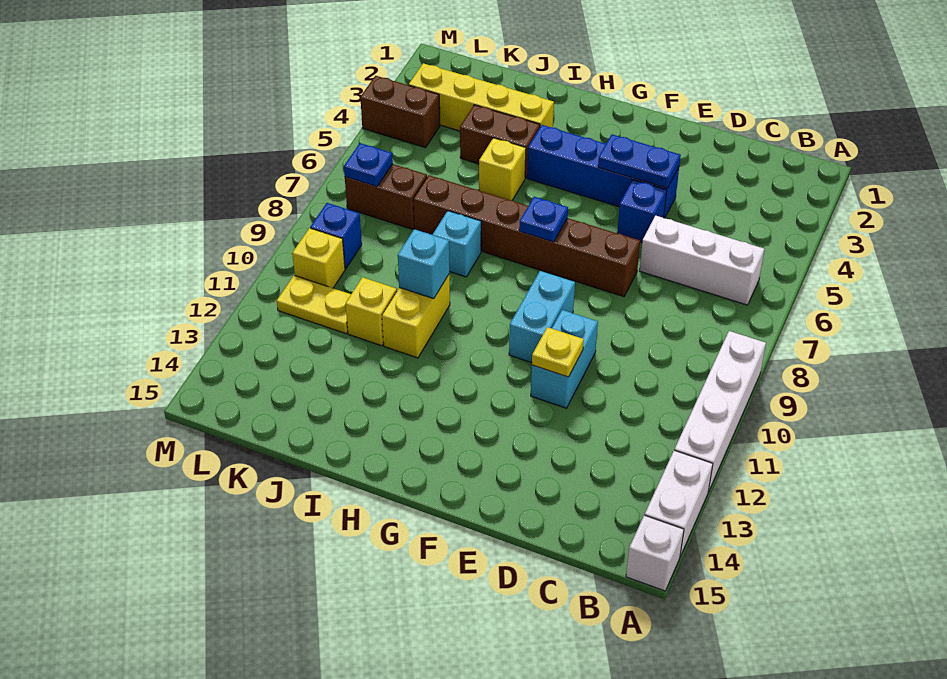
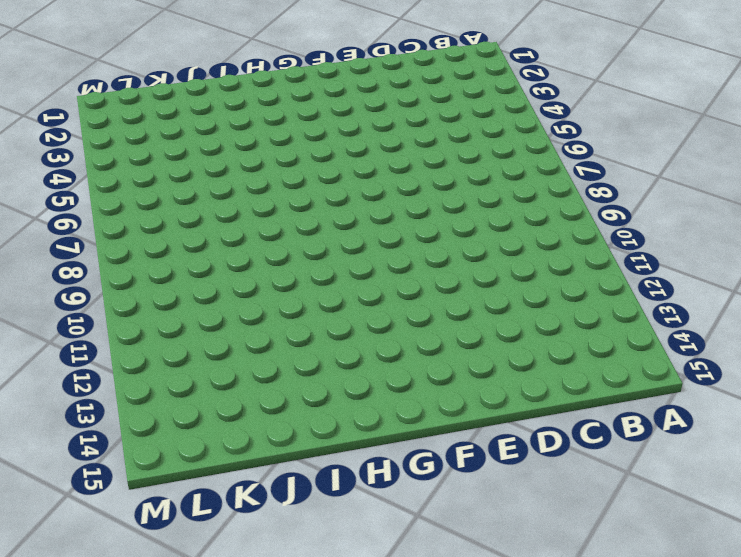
none -> white brick A9:A12 level 1
none -> white brick A13:A14 level 1
none -> white brick A15 level 1

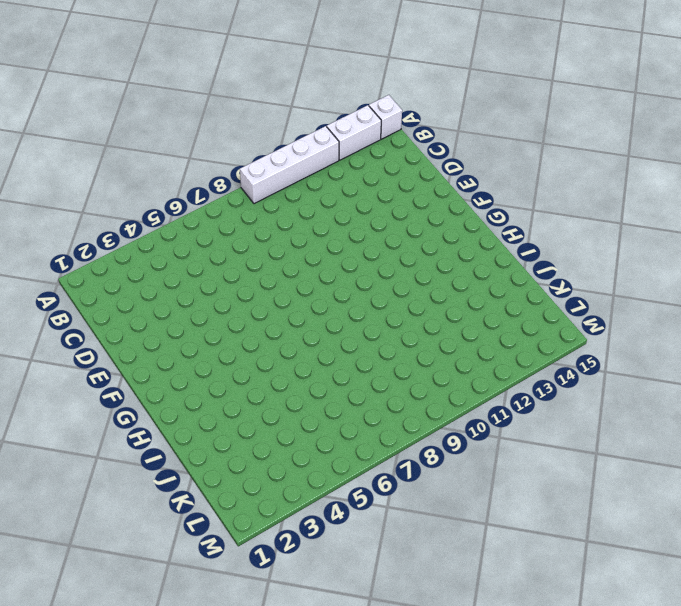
none -> white brick B6:D6 level 1
none -> blue brick E4:H4 level 1
none -> blue brick E5 level 1

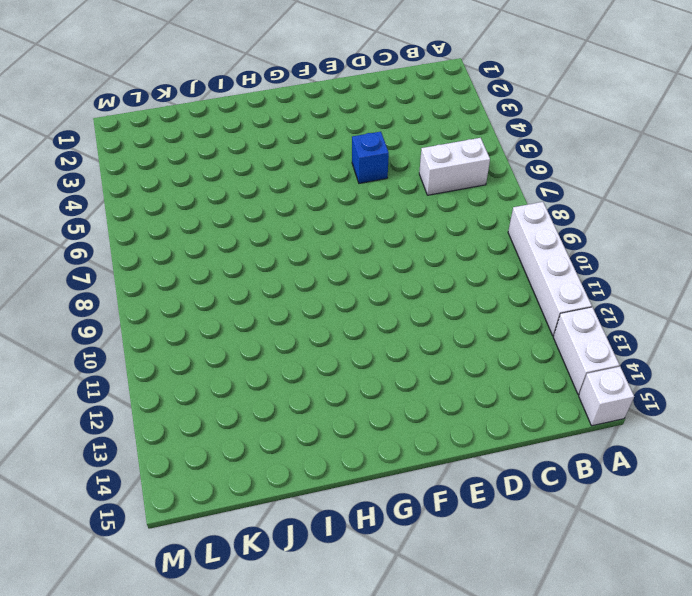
white brick B6:C6 level 1 -> white brick B6:D6 level 1
none -> blue brick E4:H4 level 1
none -> brown brick E7:J7 level 1
none -> cyan brick E10:E11 level 1

